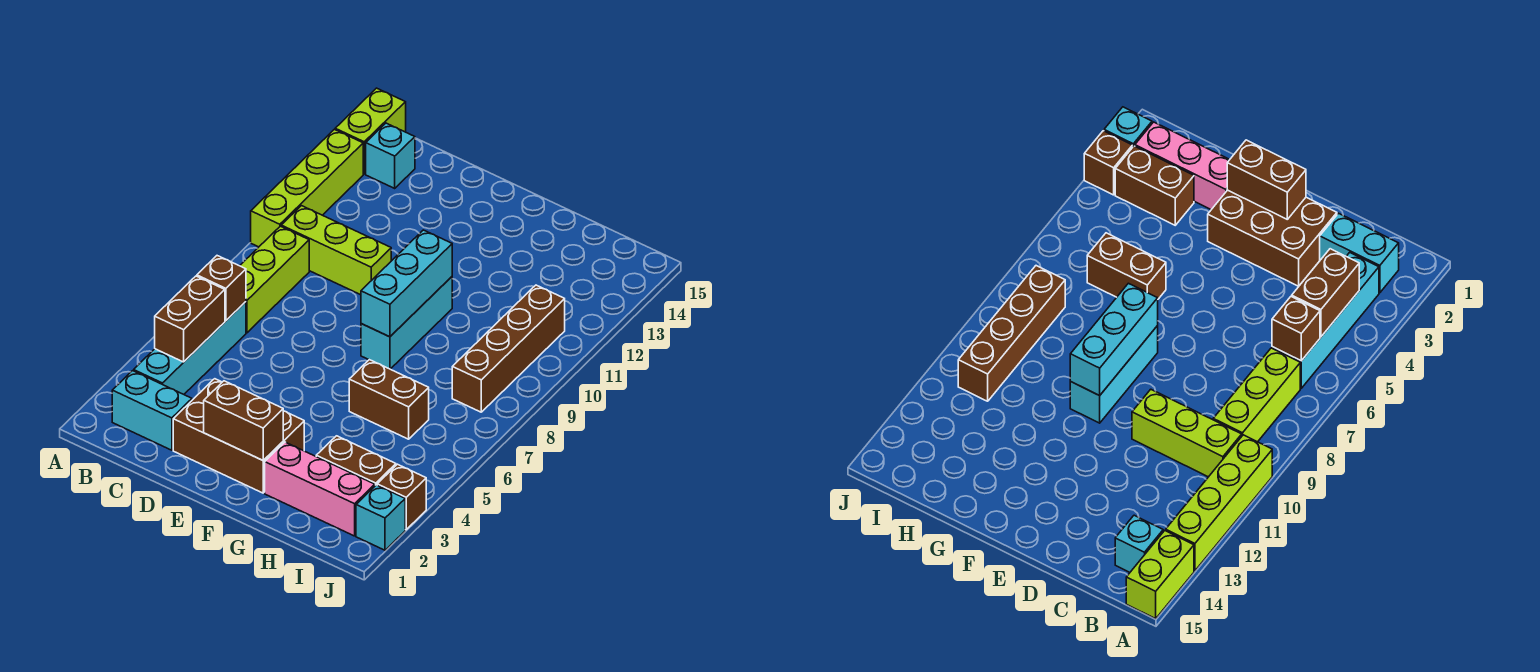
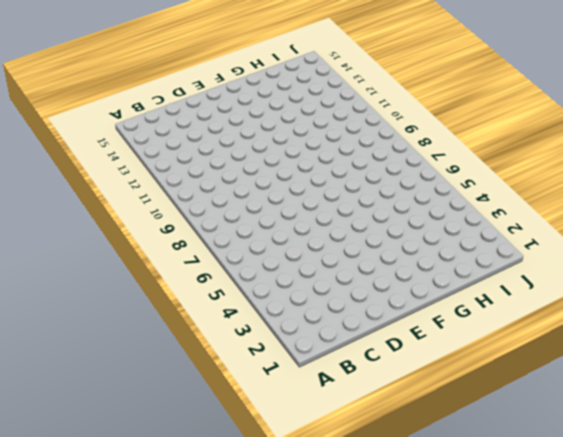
none -> lime brick A10:A13 level 1
none -> lime brick A14:A15 level 1
none -> cyan brick B2:C2 level 1

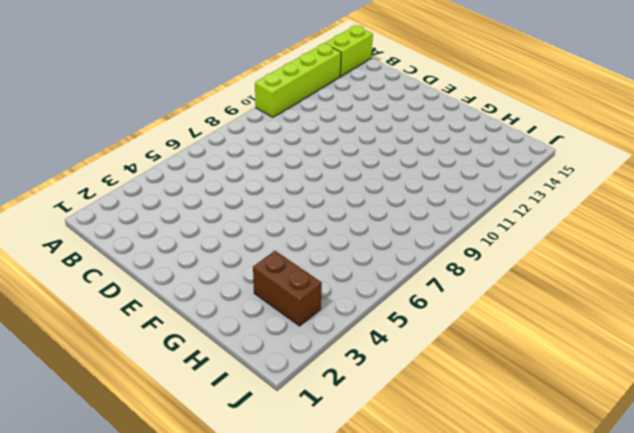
none -> cyan brick B2:C2 level 1
none -> cyan brick B3:B6 level 1
none -> lime brick B7:B9 level 1

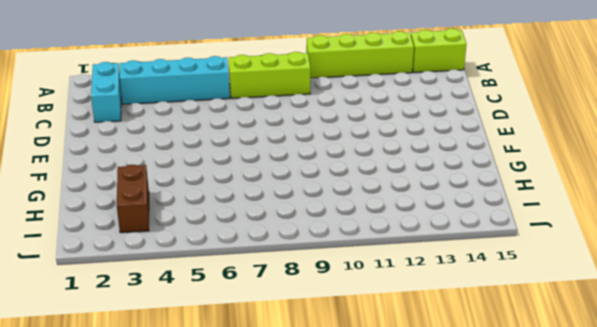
none -> lime brick B10:D10 level 1
none -> cyan brick B14 level 1
none -> brown brick D2:F3 level 1

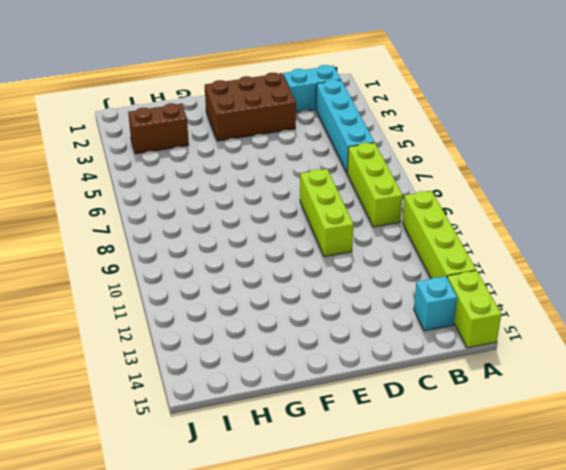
lime brick D8:D10 level 1 -> lime brick B10:D10 level 1
none -> cyan brick F8:F10 level 1
none -> pink brick G2:I2 level 1
none -> brown brick G6:H6 level 1

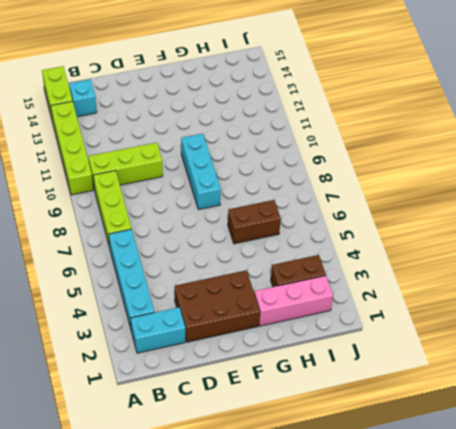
none -> brown brick I8:I11 level 1
none -> cyan brick J2 level 1
none -> brown brick J3 level 1

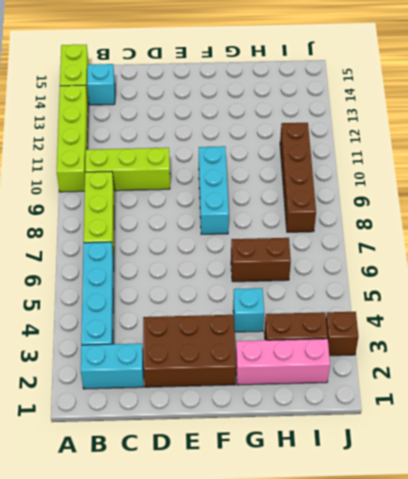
cyan brick G4 level 1 -> cyan brick J2 level 1
none -> brown brick B4:B5 level 2
none -> brown brick B6 level 2
none -> brown brick E2:F2 level 2

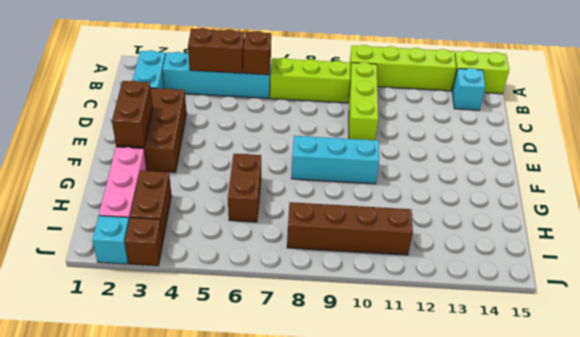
none -> cyan brick F8:F10 level 2

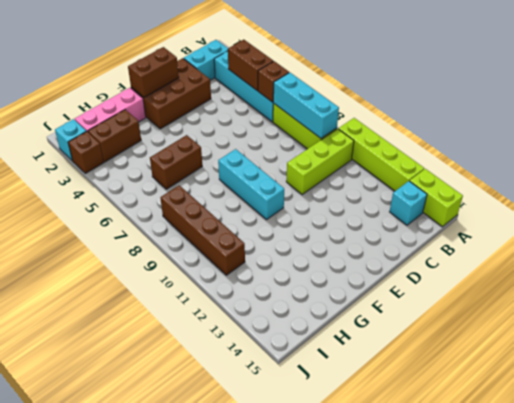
cyan brick B7:B9 level 2 -> cyan brick F8:F10 level 2

